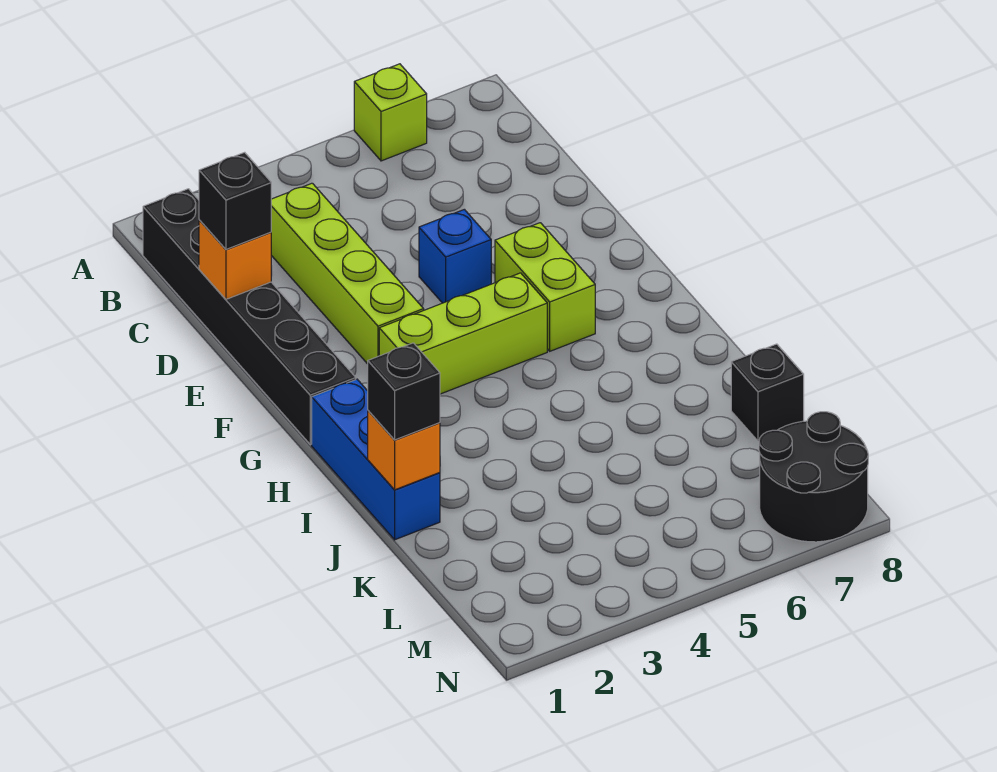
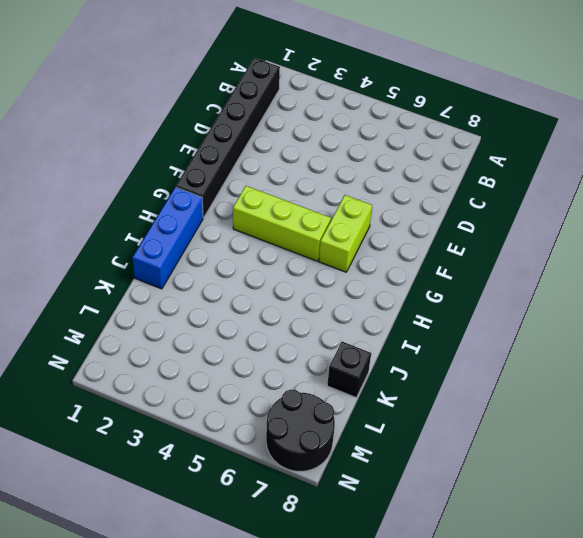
none -> lime brick A6 level 1
none -> lime brick C3:F3 level 1
none -> blue brick E5 level 1

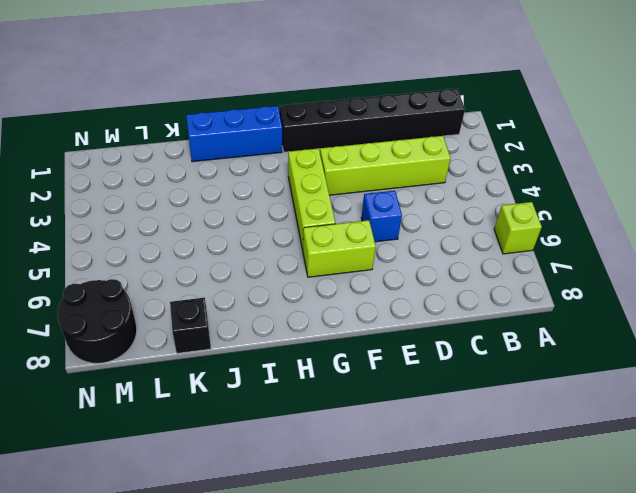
none -> orange brick D1 level 2
none -> orange brick J1 level 2
none -> black brick D1 level 3

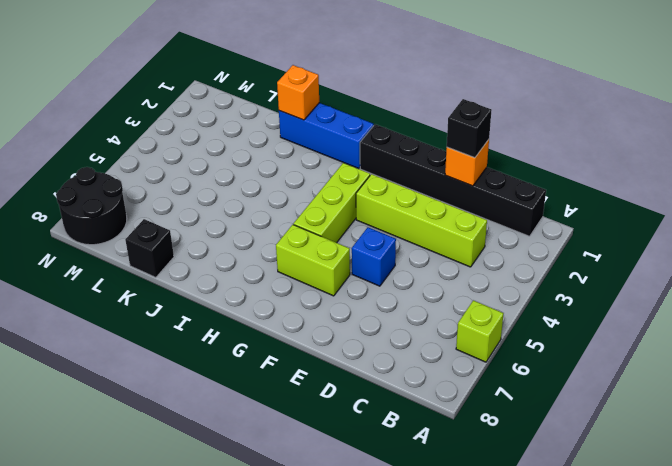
none -> black brick J1 level 3

